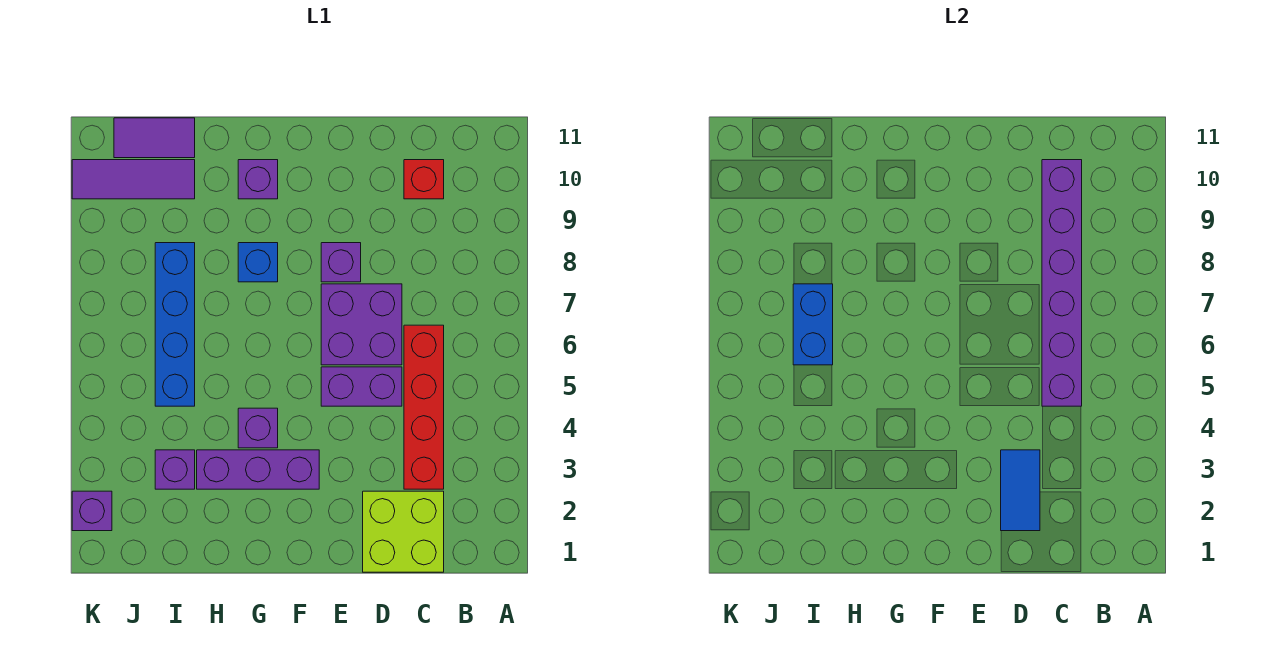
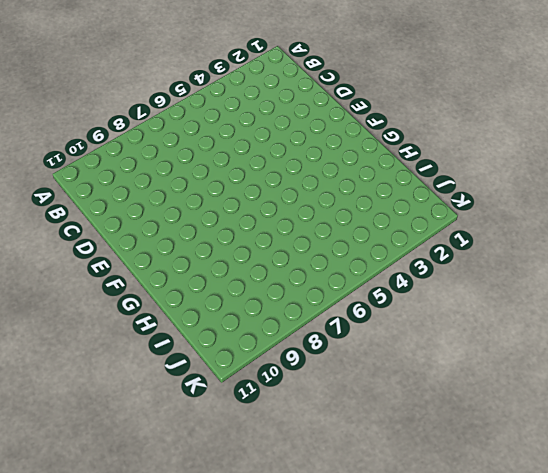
none -> lime brick C1:D2 level 1
none -> red brick C3:C6 level 1
none -> red brick C10 level 1

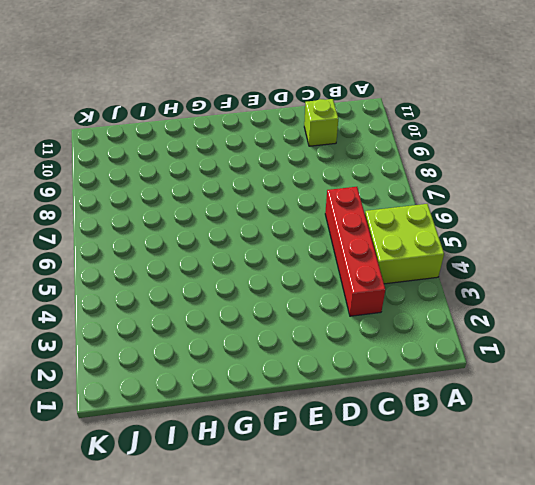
lime brick A4:B5 level 1 -> lime brick C1:D2 level 1
lime brick C10 level 1 -> red brick C10 level 1
none -> purple brick D5:E5 level 1
none -> purple brick D6:E7 level 1
none -> purple brick E8 level 1

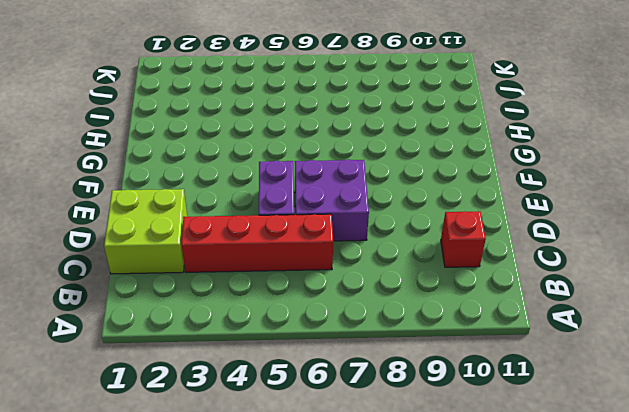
none -> purple brick E8 level 1
none -> purple brick F3:H3 level 1
none -> purple brick G4 level 1

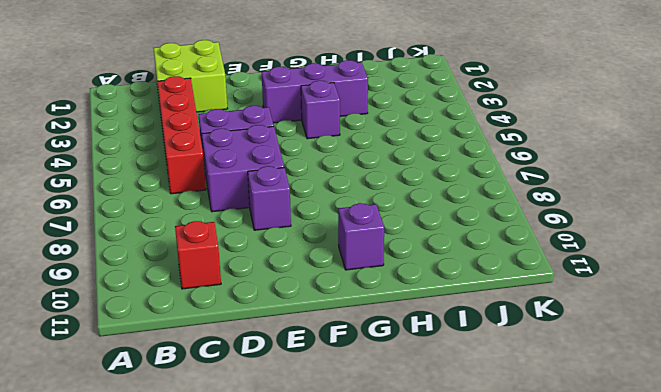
none -> blue brick G8 level 1
none -> purple brick I3 level 1
none -> blue brick I5:I8 level 1

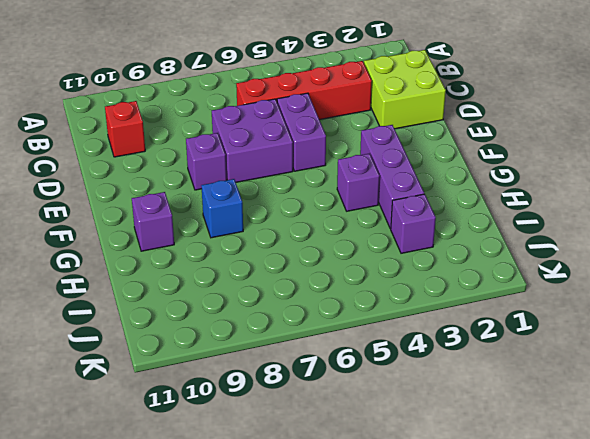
none -> blue brick I5:I8 level 1
none -> purple tile I10:K10 level 1
none -> purple tile I11:J11 level 1

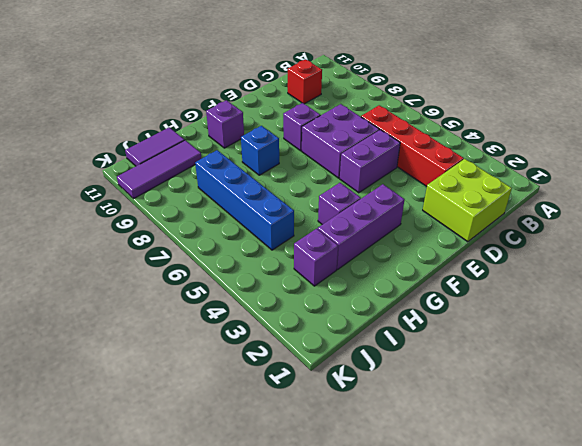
none -> purple brick K2 level 1
none -> purple brick C5:C10 level 2
none -> blue tile D2:D3 level 2

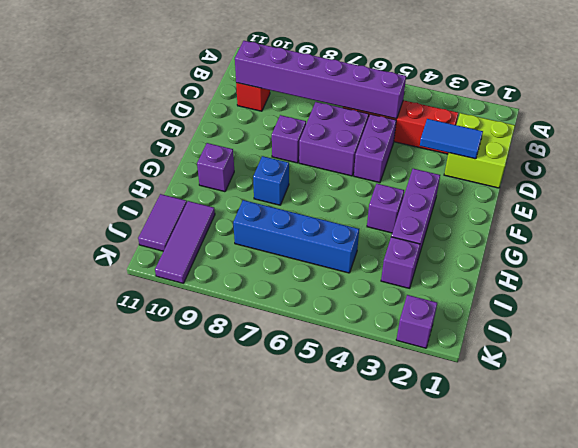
none -> blue brick I6:I7 level 2

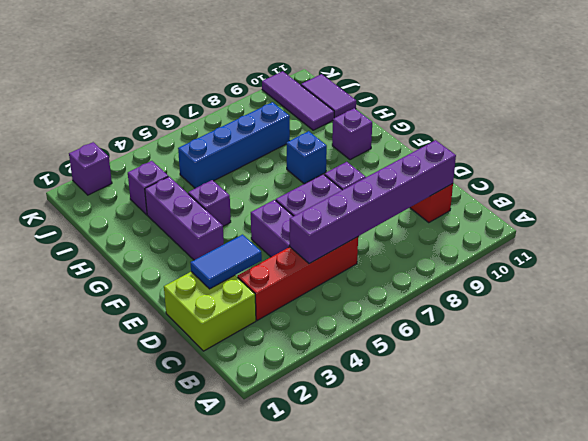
none -> blue brick I6:I7 level 2

